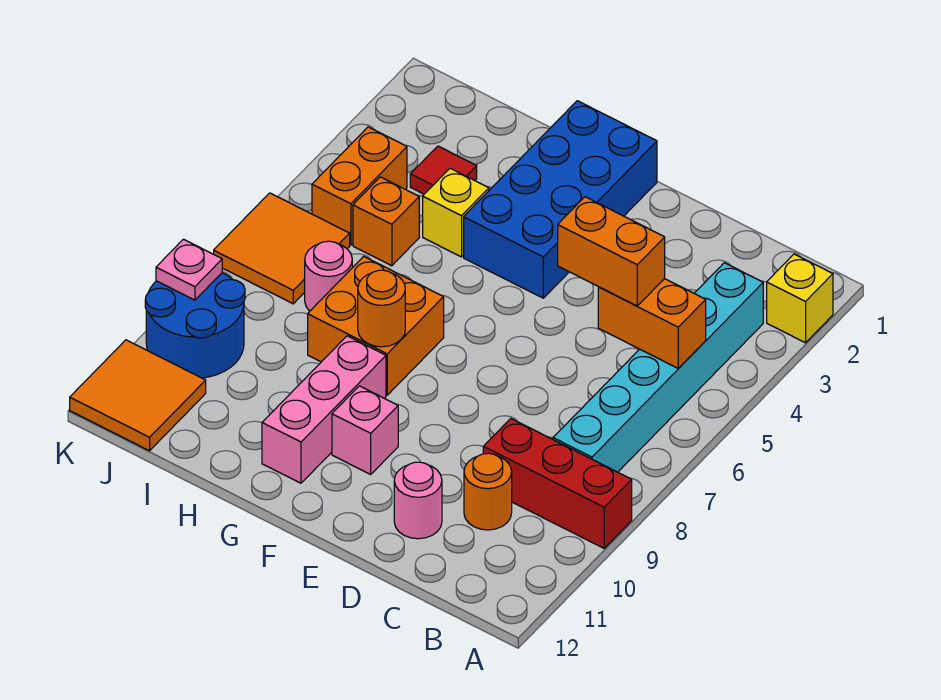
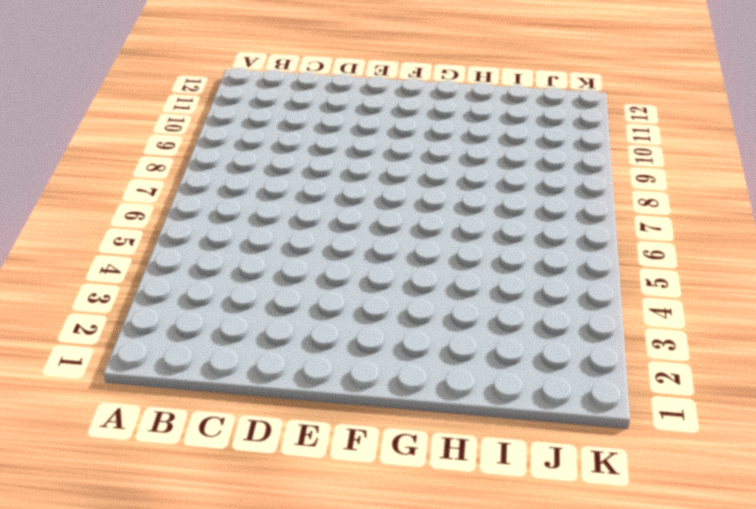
none -> yellow brick A2 level 1
none -> red brick A9:C9 level 1
none -> cyan brick B3:B8 level 1

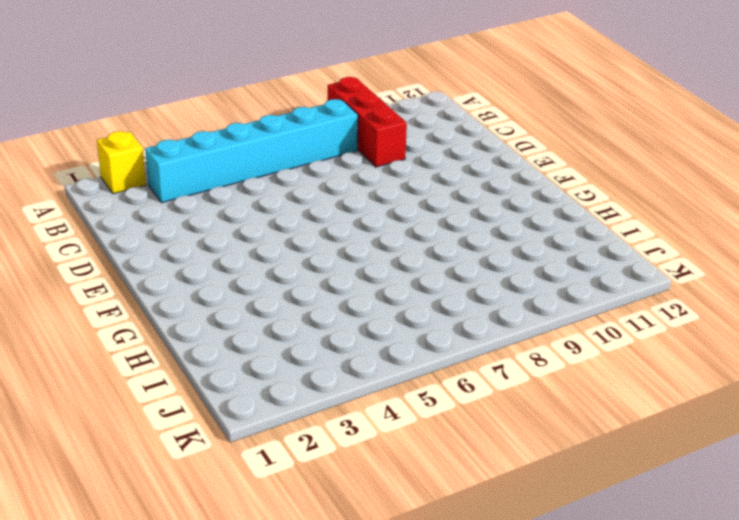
none -> orange round brick C10 level 1
none -> pink round brick D11 level 1
none -> blue brick F1:G4 level 1

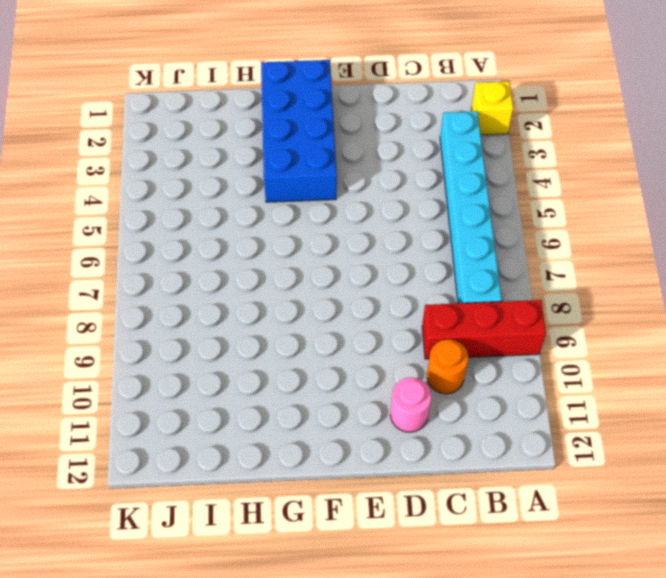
none -> pink brick F10 level 1
none -> orange brick G7:H8 level 1
none -> pink brick G9:G11 level 1

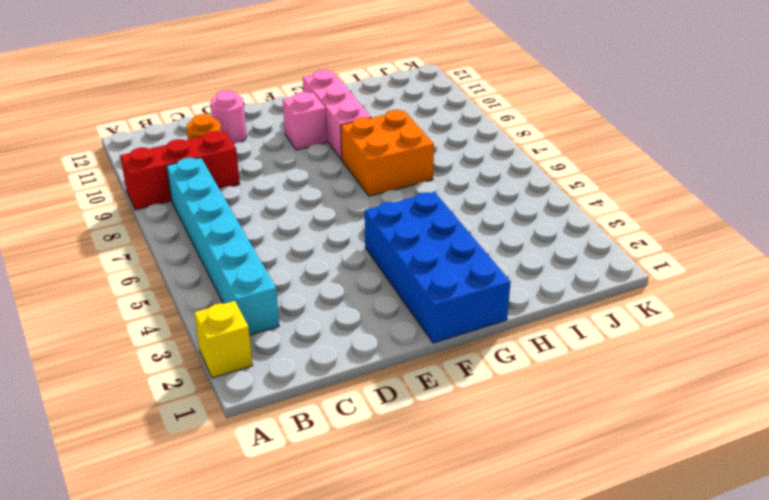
none -> yellow brick H4 level 1
none -> red tile I3 level 1
none -> orange brick I5 level 1

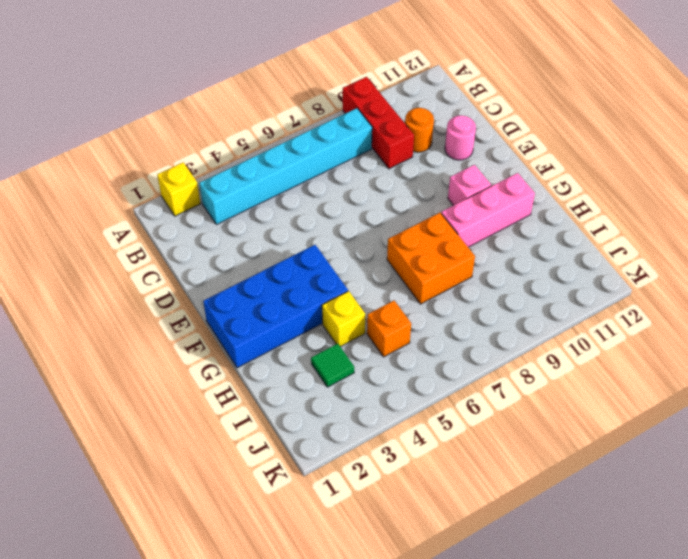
green tile I3 level 1 -> red tile I3 level 1
none -> pink round brick I7 level 1
none -> orange brick J4:J5 level 1
none -> orange tile J6:K7 level 1

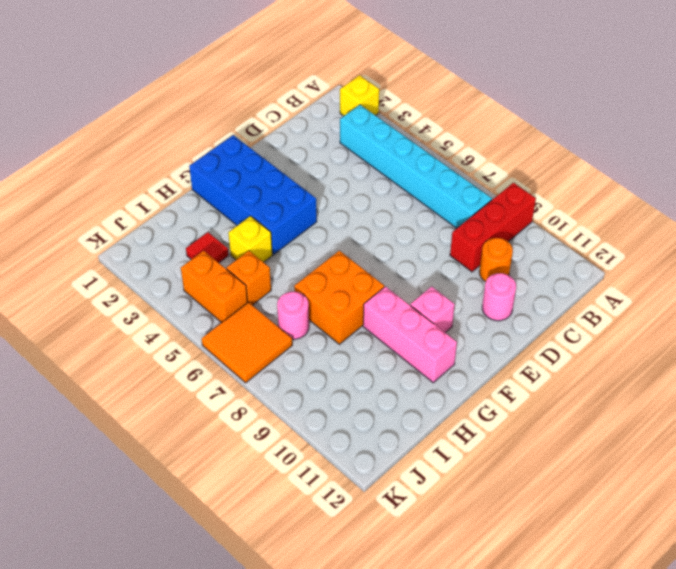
none -> blue round brick J9:K10 level 1
none -> orange tile J11:K12 level 1
none -> orange brick B5:C5 level 2

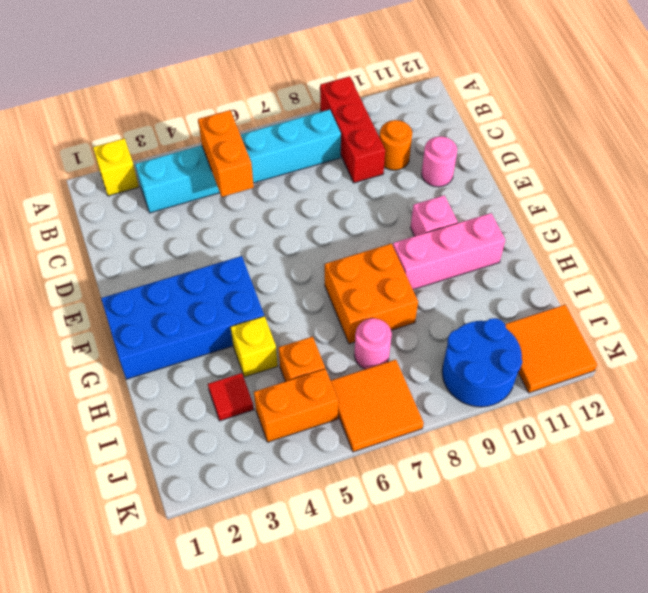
none -> orange round brick G8 level 2
none -> pink plate K9 level 2
none -> orange brick C5:D5 level 3

